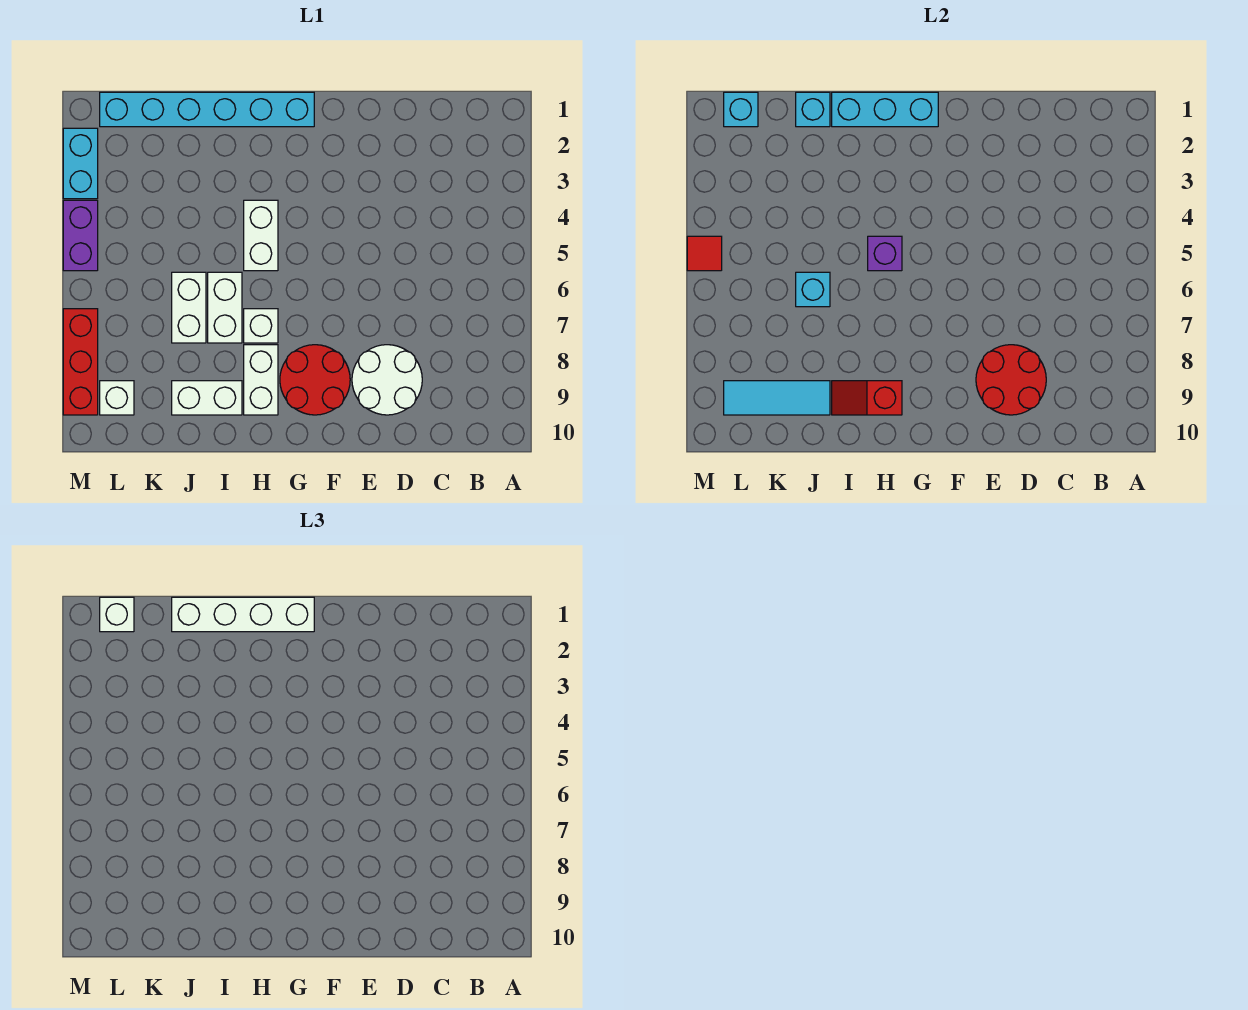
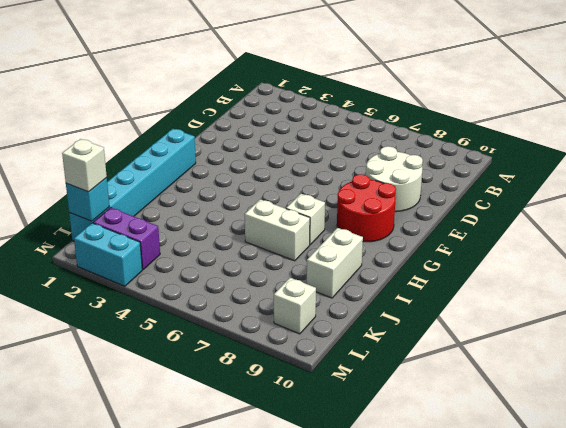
purple brick L2:L3 level 1 -> purple brick M4:M5 level 1
none -> white brick H4:H5 level 1
none -> white brick H8:H9 level 1
none -> white brick J6:J7 level 1

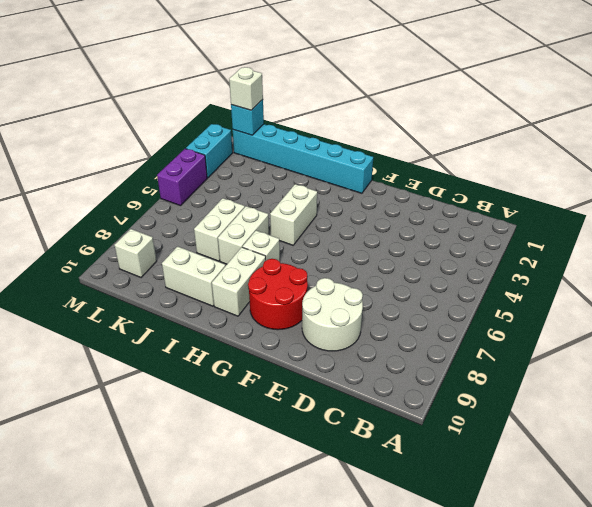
none -> red brick M7:M9 level 1
none -> red round brick D8:E9 level 2
none -> cyan brick G1:I1 level 2

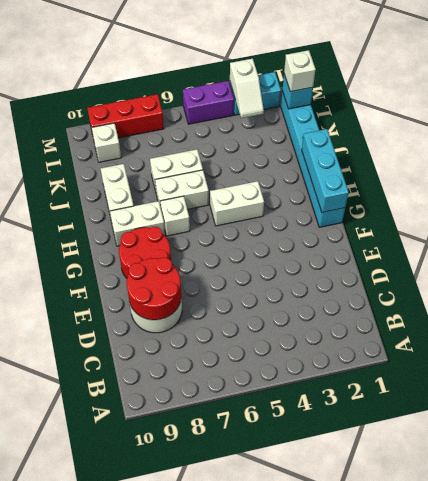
white slope L3:M3 level 2 top M -> none
none -> purple brick H5 level 2
none -> red slope H9:I9 level 2 top H
none -> cyan brick J1 level 2

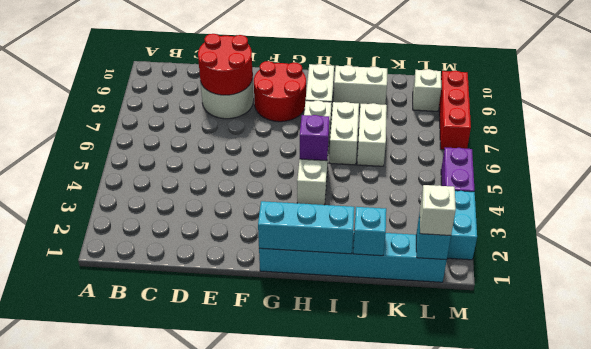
none -> red slope H9:I9 level 2 top H
none -> cyan brick J6 level 2
none -> cyan tile J9:L9 level 2

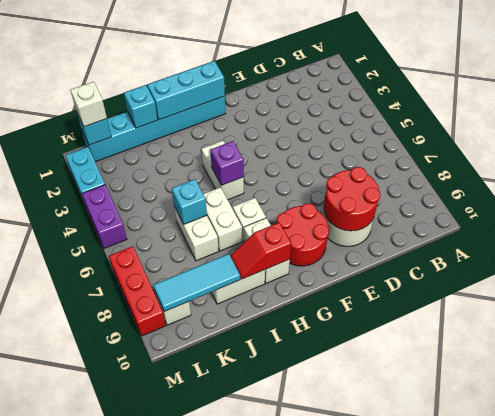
none -> red tile M5 level 2
none -> white brick G1:J1 level 3

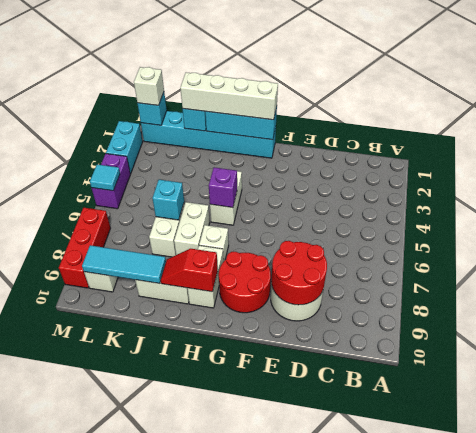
cyan tile M5 level 2 -> red tile M5 level 2

